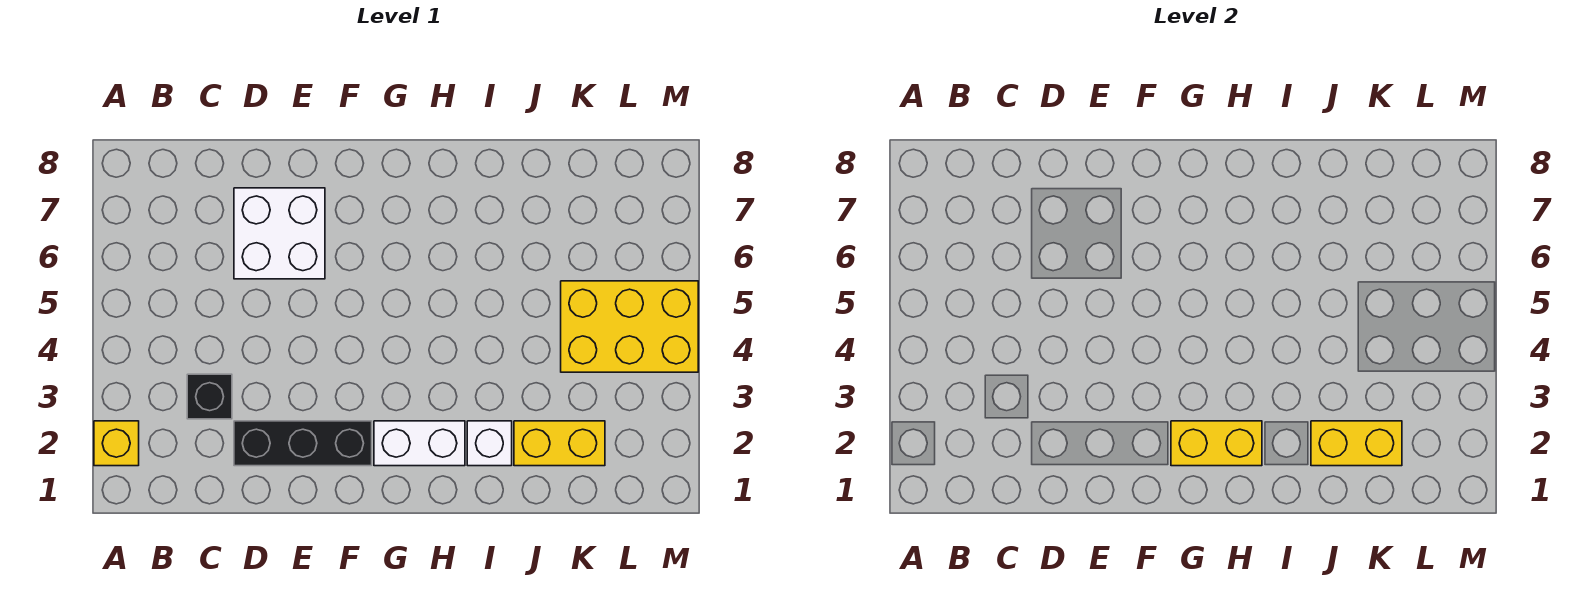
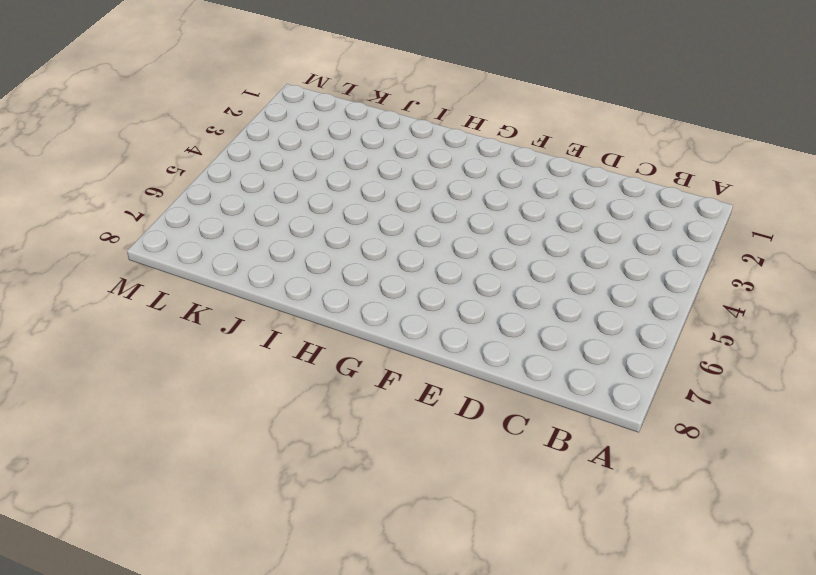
none -> yellow brick A2 level 1
none -> black brick C3 level 1

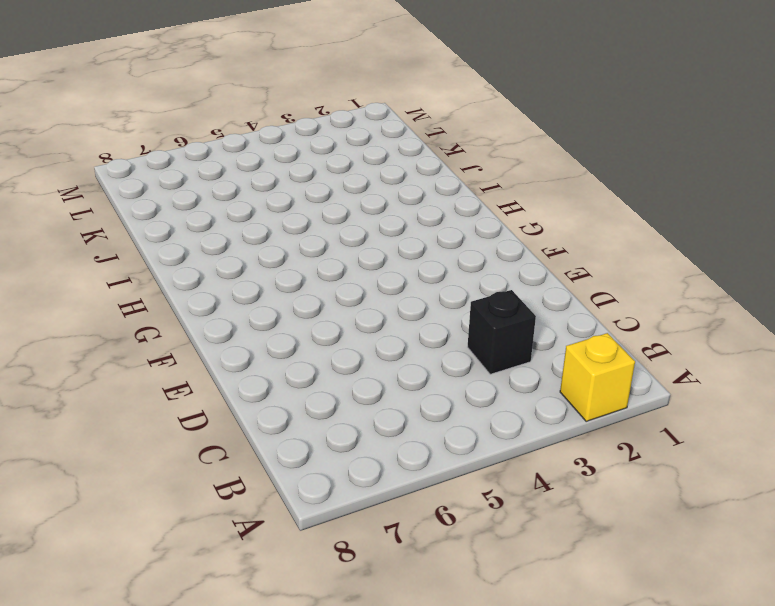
none -> black brick D2:F2 level 1
none -> white brick D6:E7 level 1

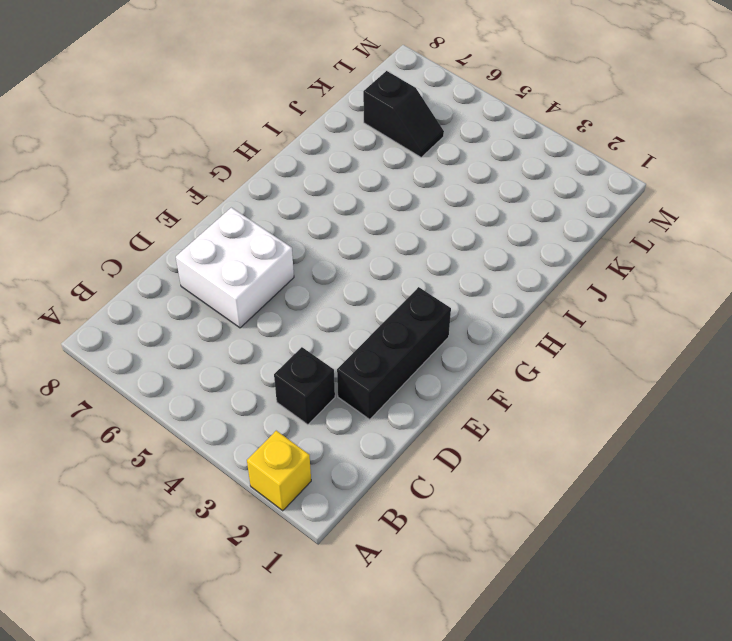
black slope K6:K7 level 1 top 7 -> none
none -> white brick G2:H2 level 1
none -> white brick I2 level 1

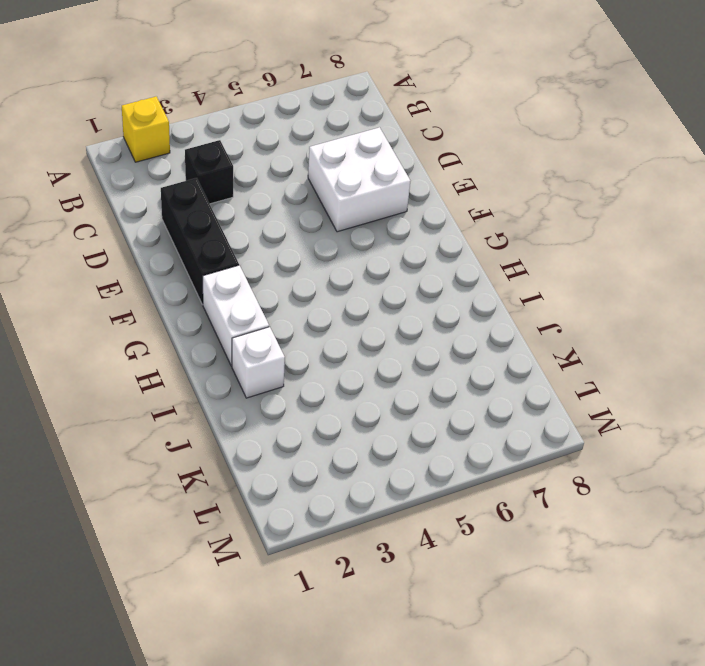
none -> yellow brick J2:K2 level 1
none -> yellow brick K4:M5 level 1

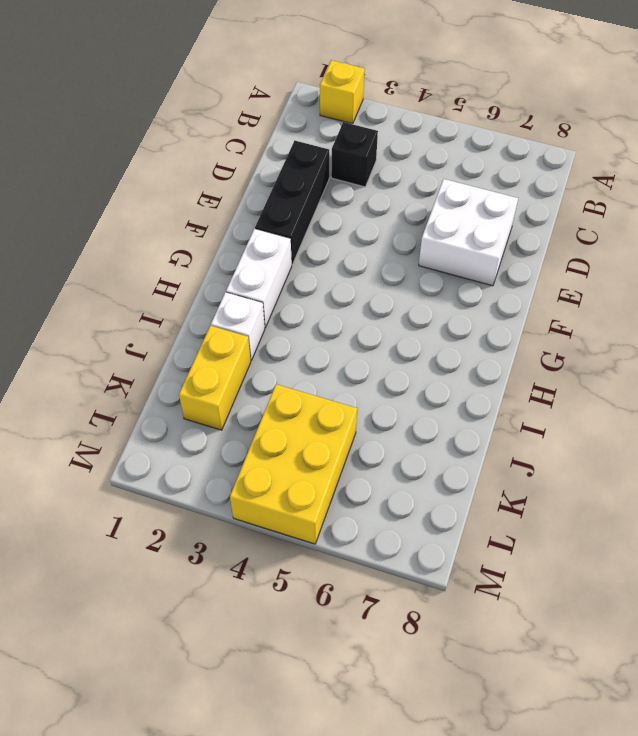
none -> yellow brick G2:H2 level 2
none -> yellow brick J2:K2 level 2

